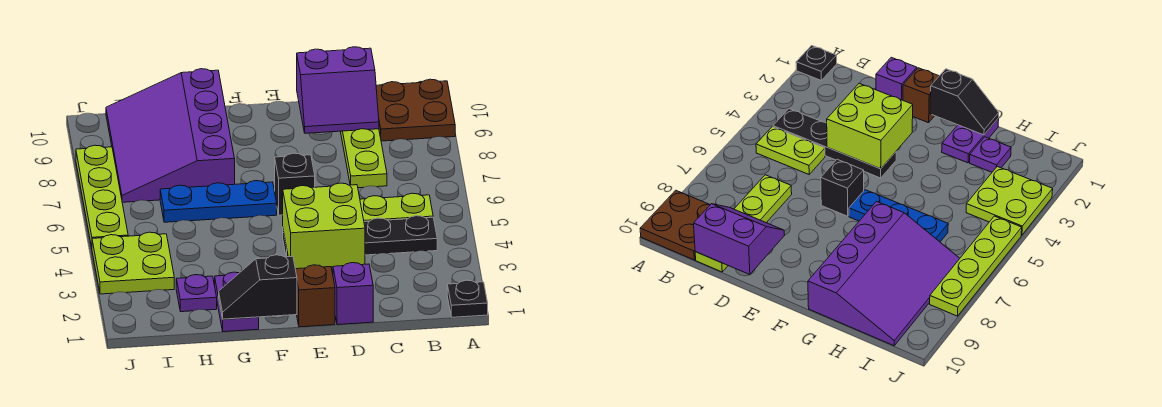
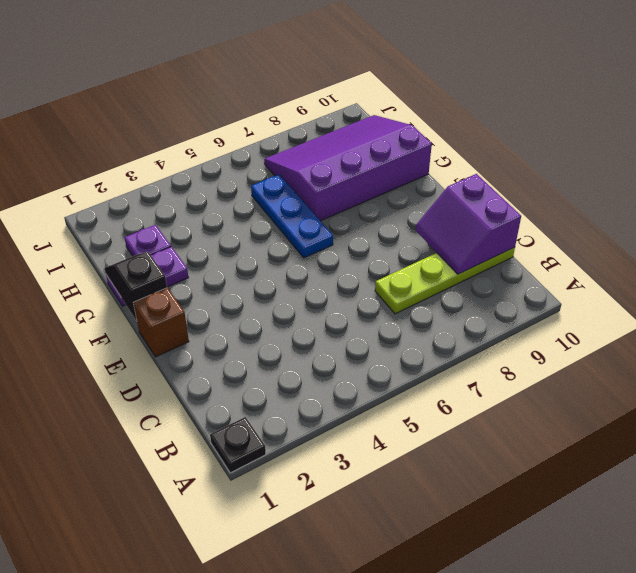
none -> brown plate A9:B10 level 1
none -> black plate B4:E4 level 1
none -> lime plate B5:C5 level 1

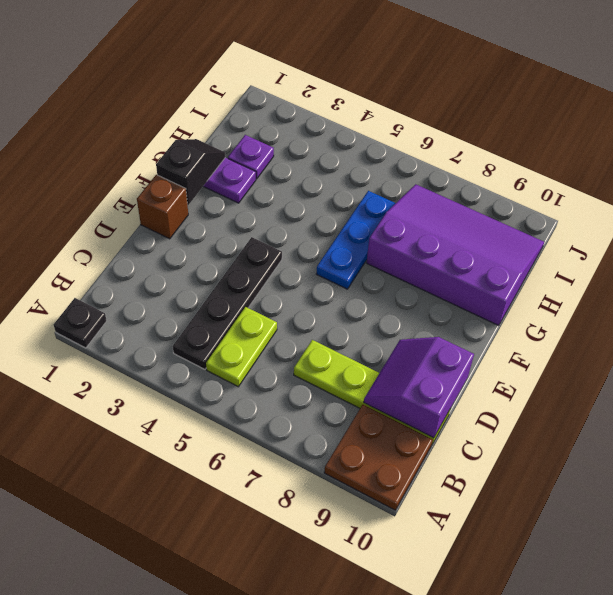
none -> purple brick D1 level 1
none -> black brick E6 level 1
none -> lime plate I3:J4 level 1

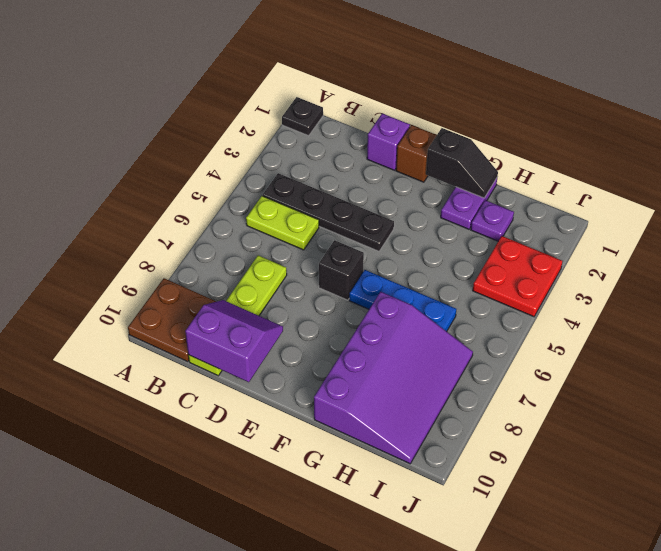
red plate I3:J4 level 1 -> lime plate I3:J4 level 1
none -> lime plate J5:J8 level 1
none -> lime brick D3:E4 level 2

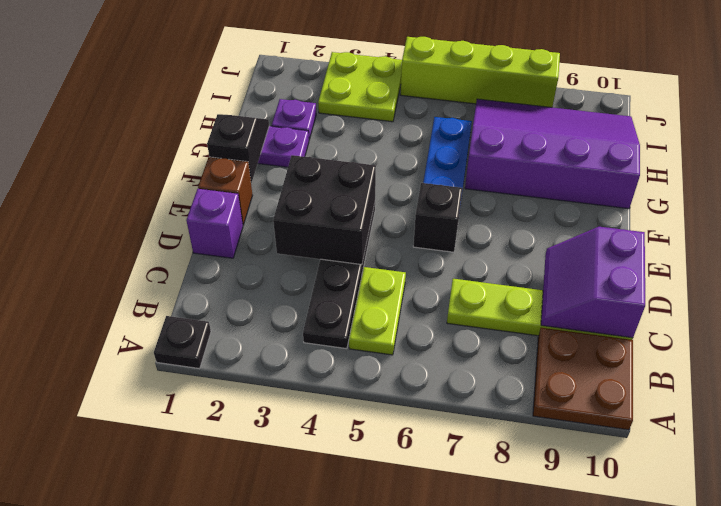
black brick D3:E4 level 2 -> lime brick D3:E4 level 2
lime brick J5:J8 level 1 -> lime plate J5:J8 level 1

